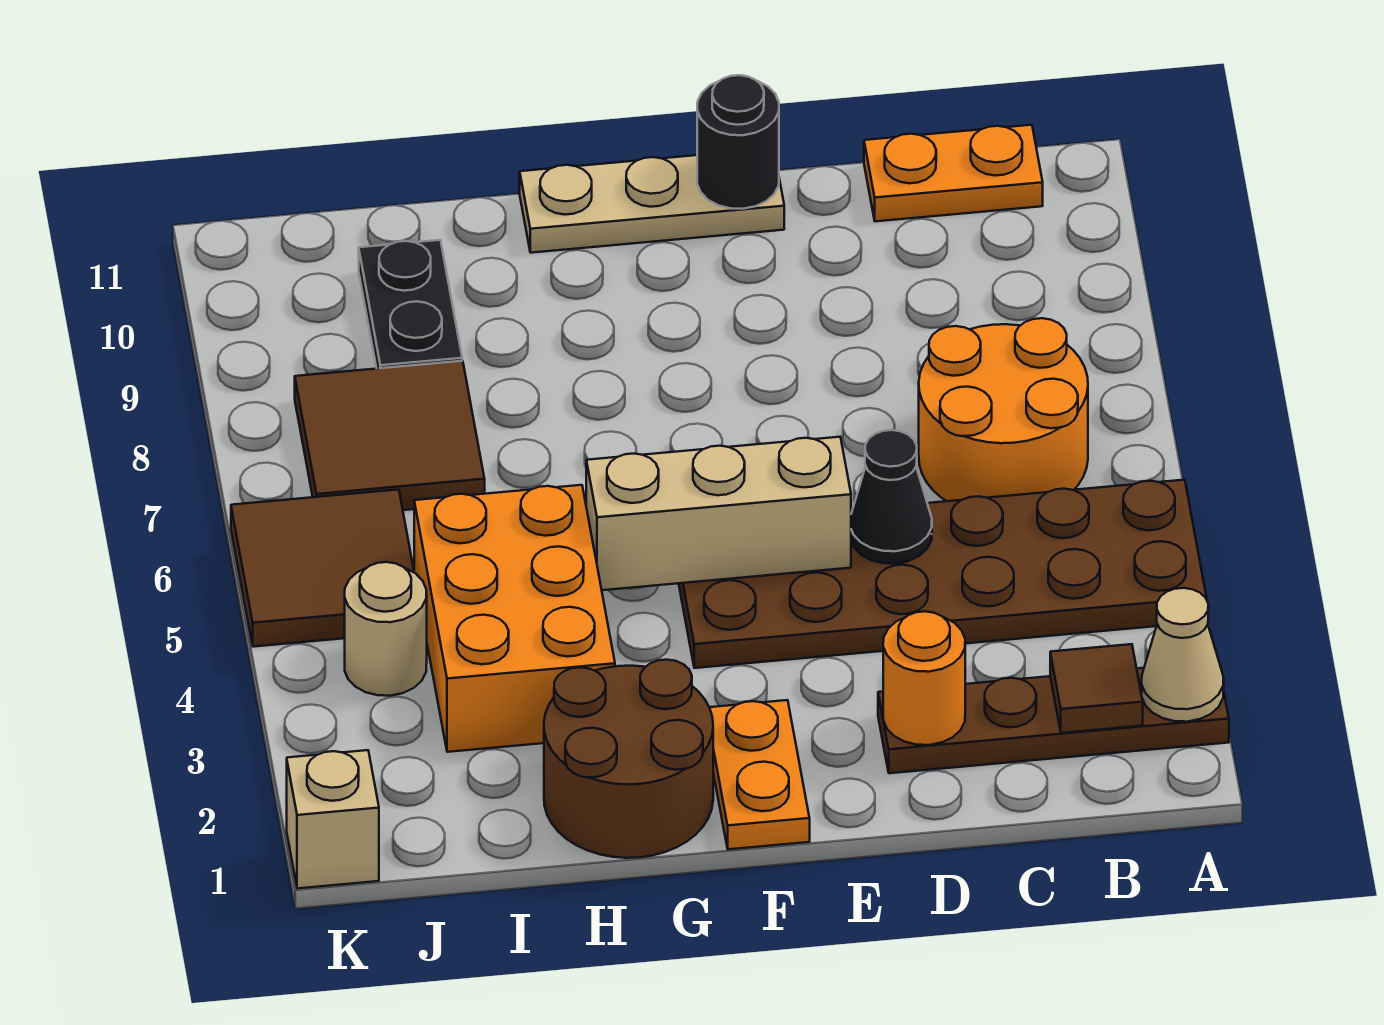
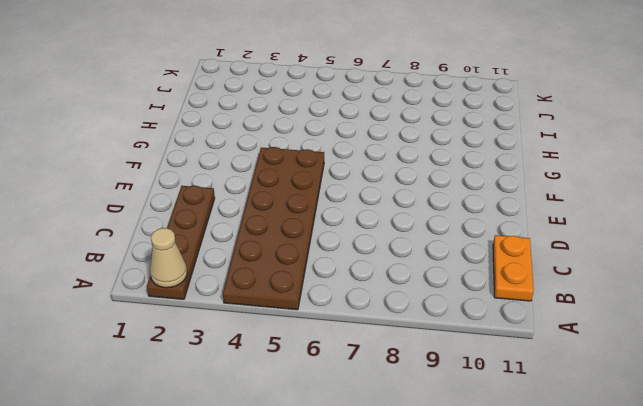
none -> orange round brick B6:C7 level 1
none -> tan plate E11:G11 level 1
none -> orange plate F1:F2 level 1

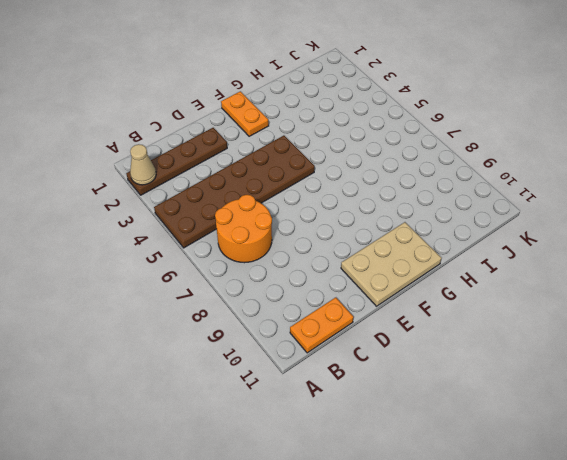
tan plate E10:G11 level 1 -> tan plate E11:G11 level 1
none -> brown round brick G1:H2 level 1
none -> orange brick H3:I5 level 1
none -> brown tile I7:J8 level 1

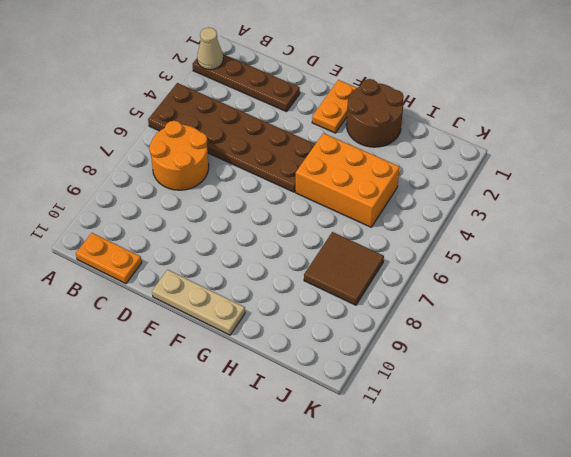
orange brick G4:I5 level 1 -> orange brick H3:I5 level 1
none -> black plate I9:I10 level 1
none -> tan round brick J4 level 1
none -> brown tile J5:K6 level 1

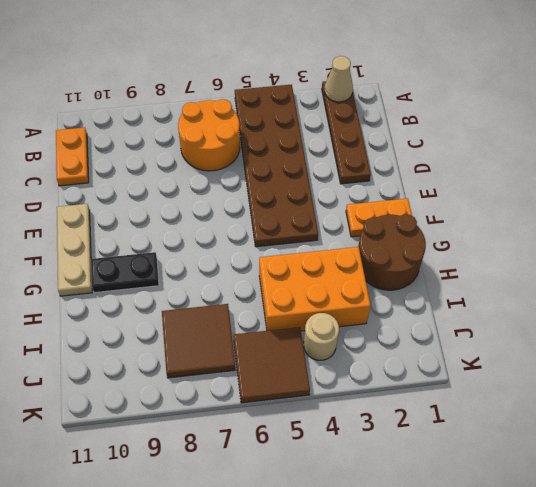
black plate G9:G10 level 1 -> black plate I9:I10 level 1
none -> tan brick K1 level 1
none -> brown tile B2 level 2
none -> orange round brick D2 level 2

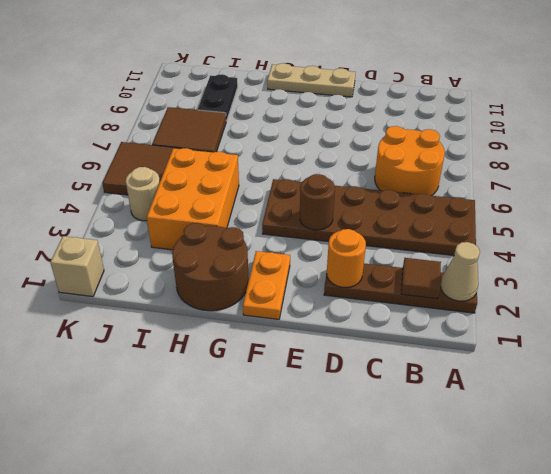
brown round brick E4 level 2 -> none
none -> orange plate B11:C11 level 1
none -> black cone D5 level 2
none -> tan brick E5:G5 level 2

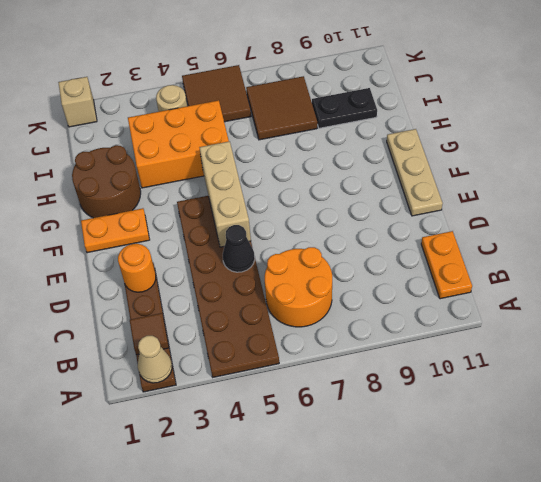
none -> black round brick E11 level 2

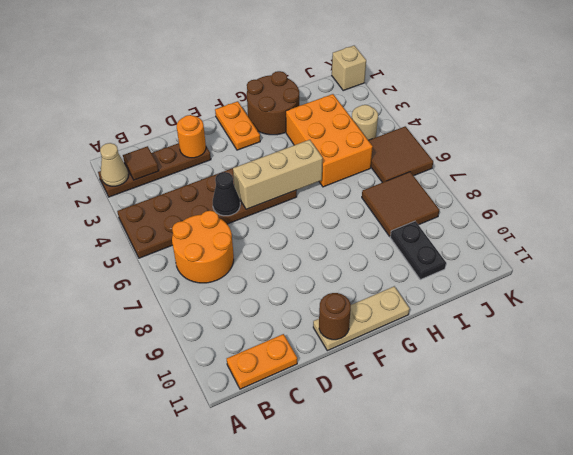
brown round brick E11 level 2 -> black round brick E11 level 2

